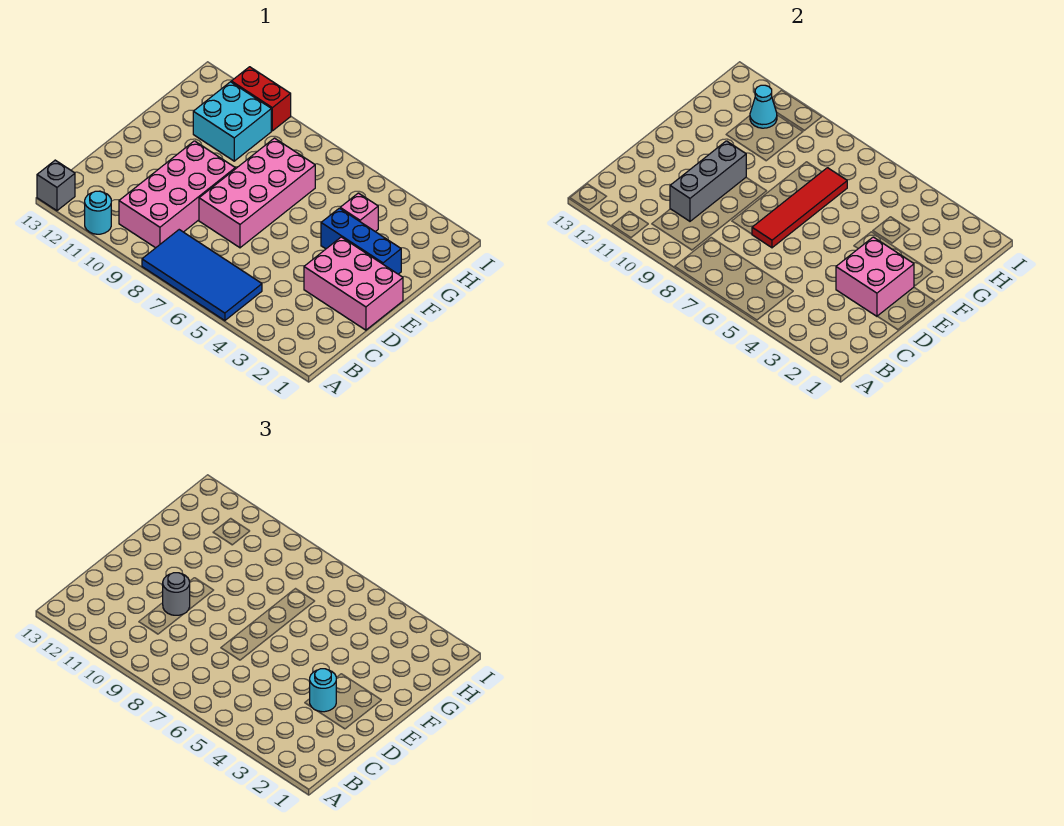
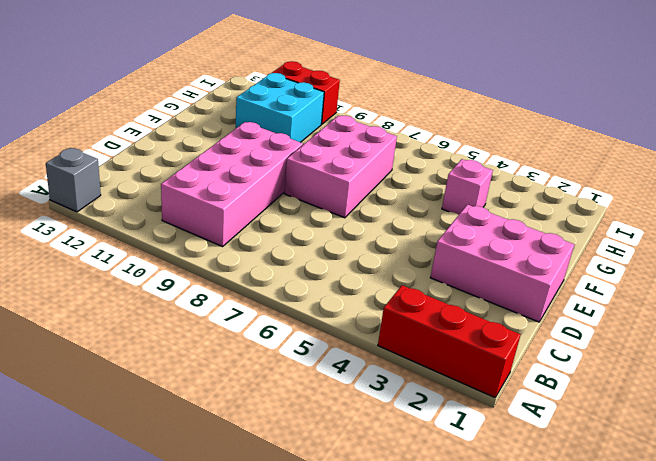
red brick A1:A3 level 1 -> none
pink brick E7:G8 level 1 -> pink brick D7:G8 level 1
none -> blue tile A5:B8 level 1
none -> cyan round brick A11 level 1
none -> blue brick F2:F4 level 1

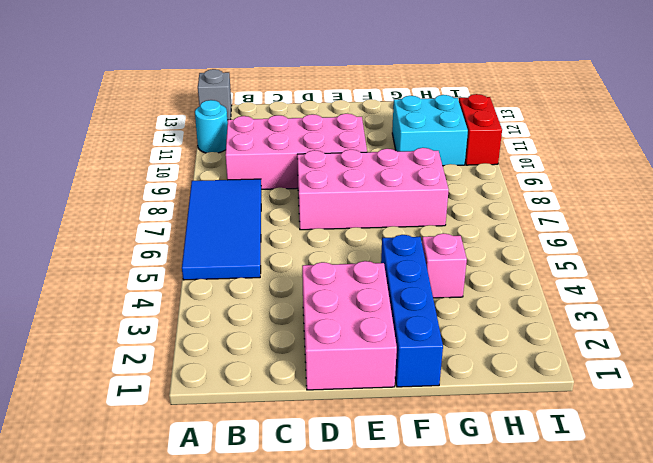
blue brick F1:F4 level 1 -> blue brick F2:F4 level 1
none -> grey brick C10:E10 level 2
none -> pink brick D2:E3 level 2
none -> red tile D7:G7 level 2

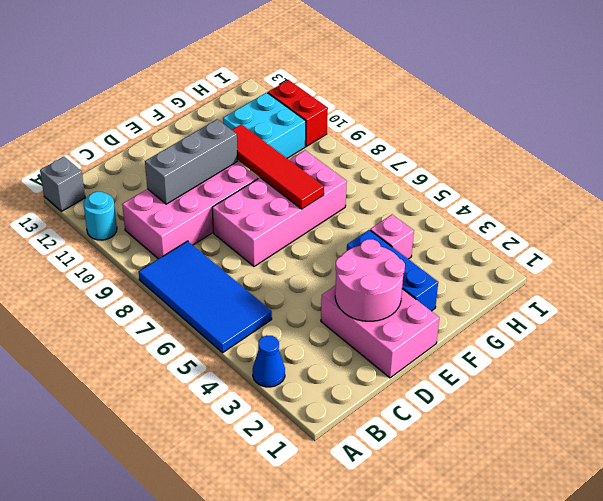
blue cone A3 level 1 -> none
pink round brick D2:E3 level 2 -> pink brick D2:E3 level 2
red tile F7:F10 level 2 -> red tile D7:G7 level 2
none -> cyan cone H11 level 2
none -> cyan round brick D3 level 3
none -> grey round brick D10 level 3

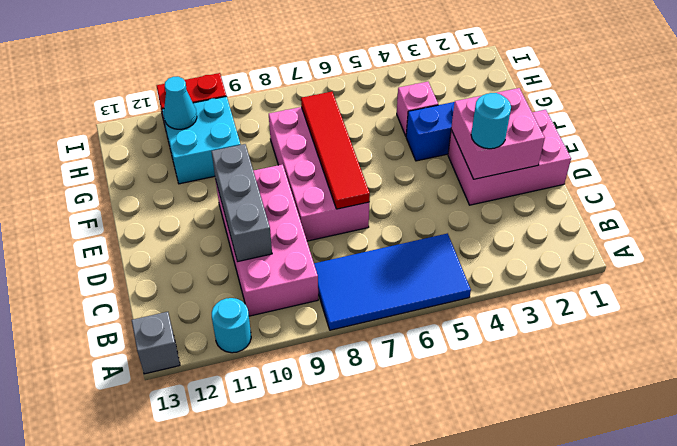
none -> grey round brick D10 level 3

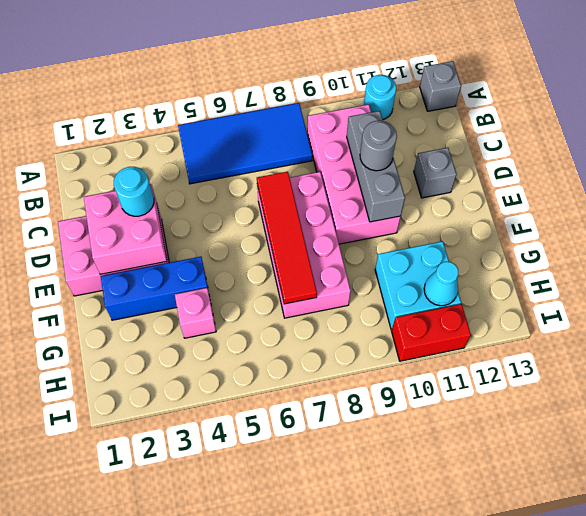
grey brick D12 level 1 -> none

